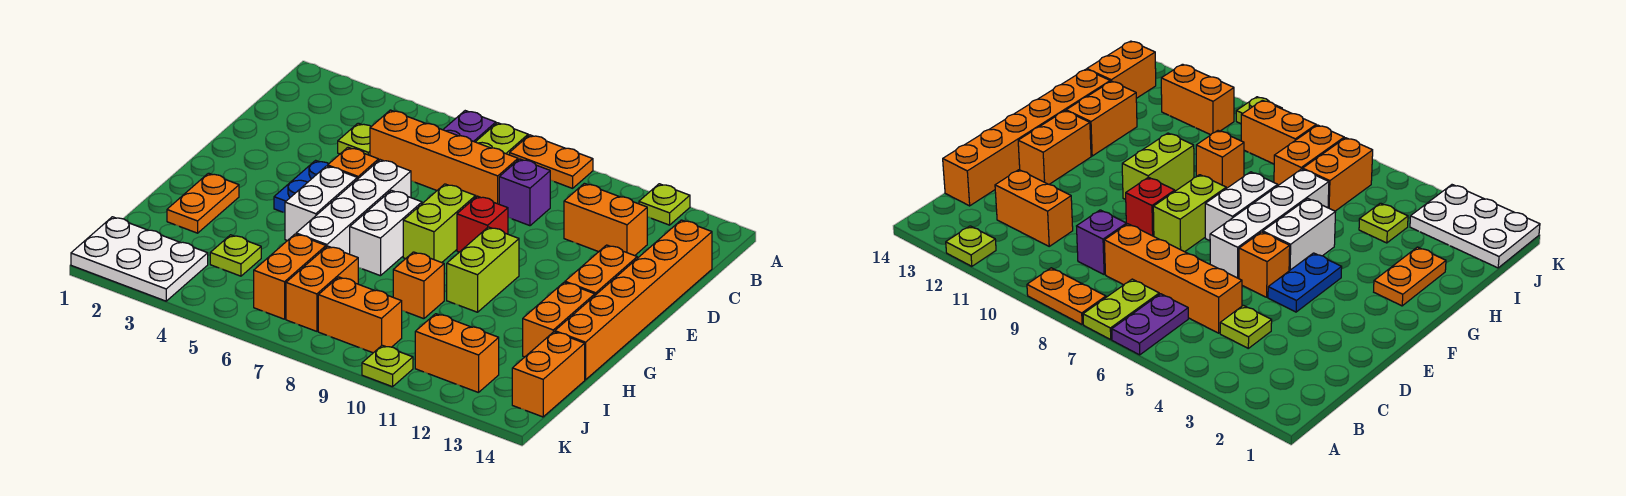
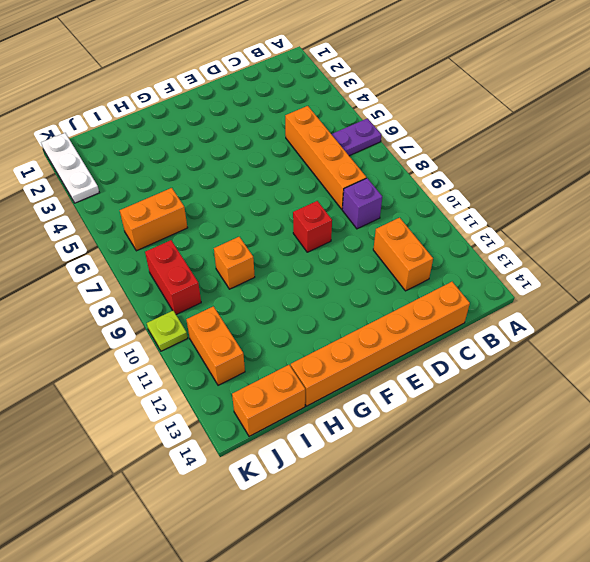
red brick J8:J9 level 1 -> orange brick J8:J9 level 1
white plate K1:K3 level 1 -> white plate J1:K3 level 1
none -> lime plate A7:B7 level 1
none -> orange plate A8:A9 level 1
none -> lime plate A12 level 1

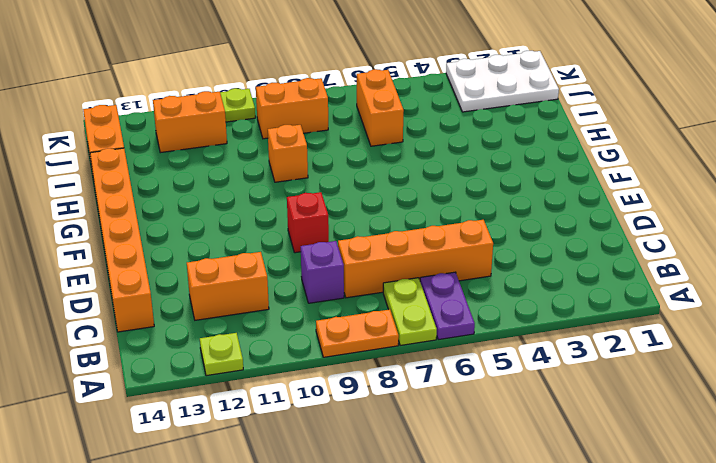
none -> lime plate C4 level 1
none -> blue plate E4:F4 level 1
none -> orange brick E5 level 1

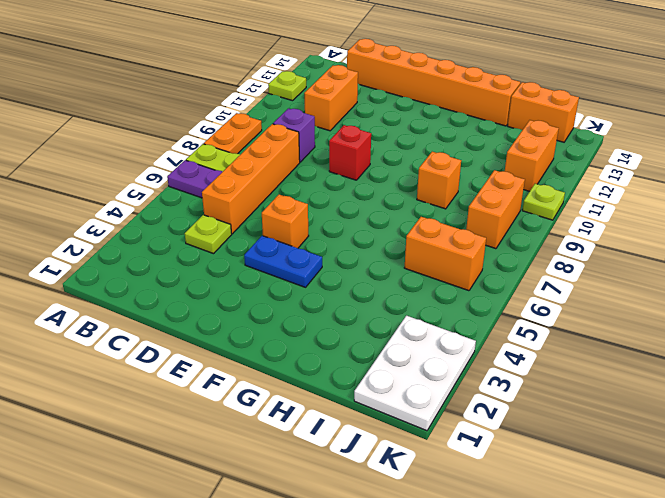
none -> white brick E6:H6 level 1
none -> lime brick E8:F8 level 1
none -> orange brick E13:F13 level 1

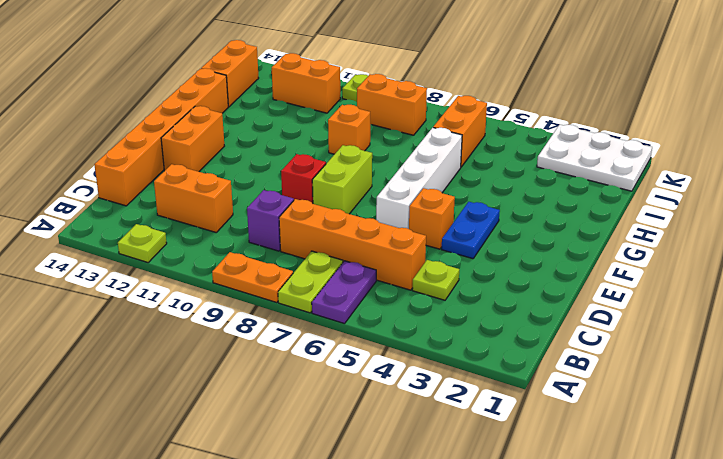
none -> white brick F5:G5 level 1
none -> white brick F7:G7 level 1
none -> lime brick F10:G10 level 1

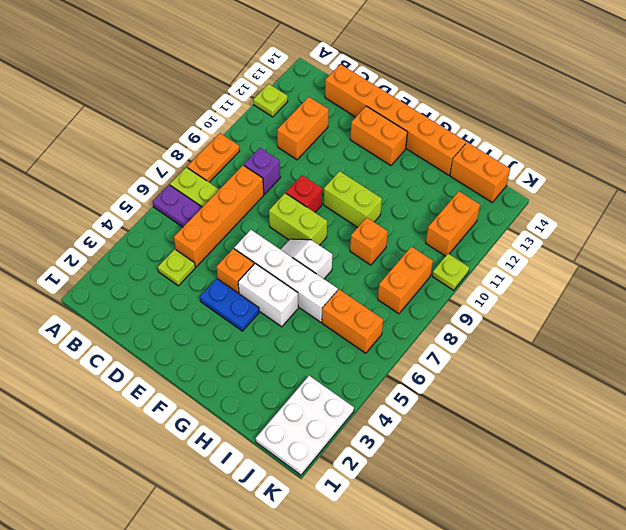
white slope F7:G7 level 1 top G -> white brick F7:G7 level 1
none -> orange plate G2:H2 level 1
none -> orange brick G13:H13 level 1
none -> lime plate I4 level 1

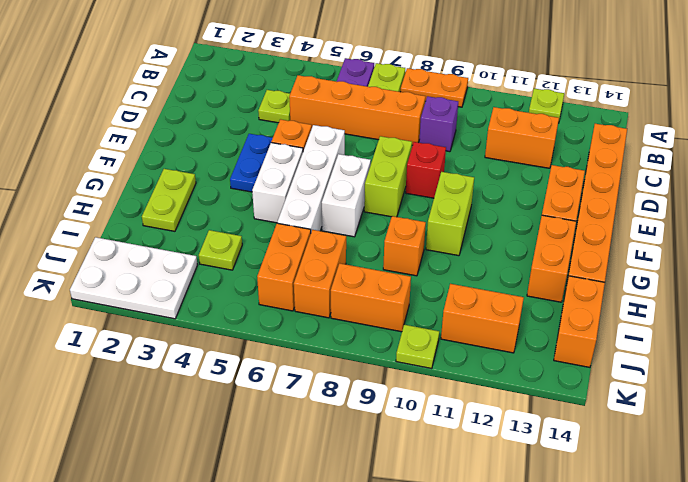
lime plate G2:H2 level 1 -> orange plate G2:H2 level 1

